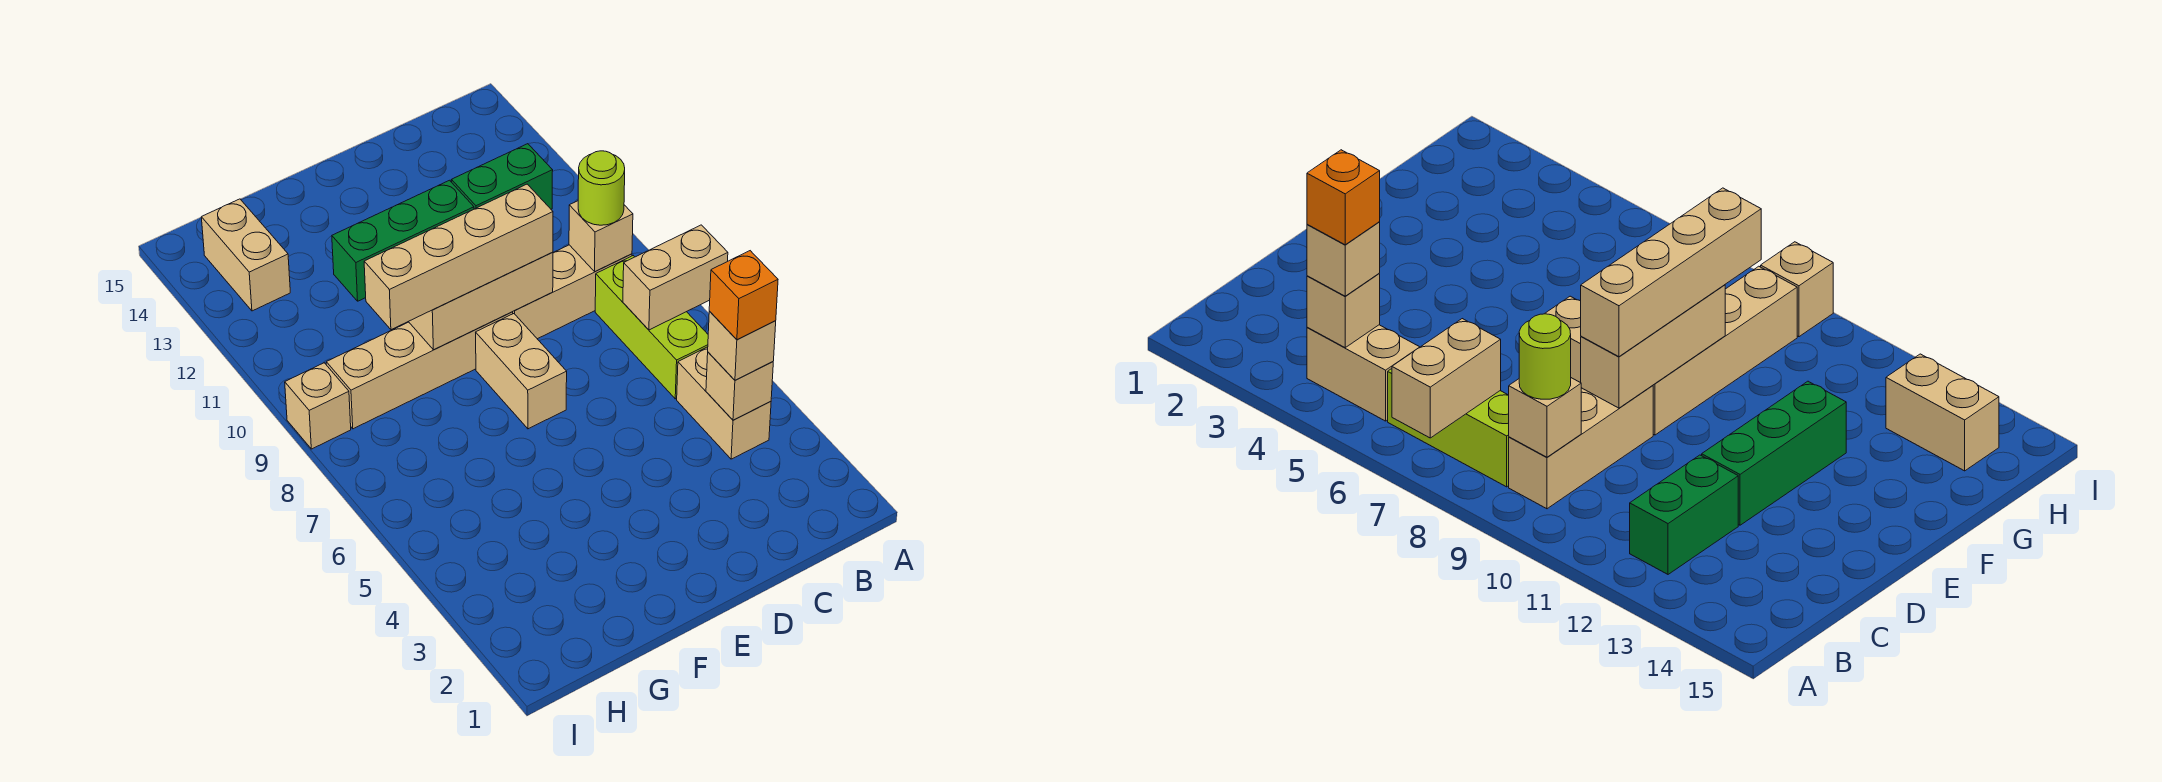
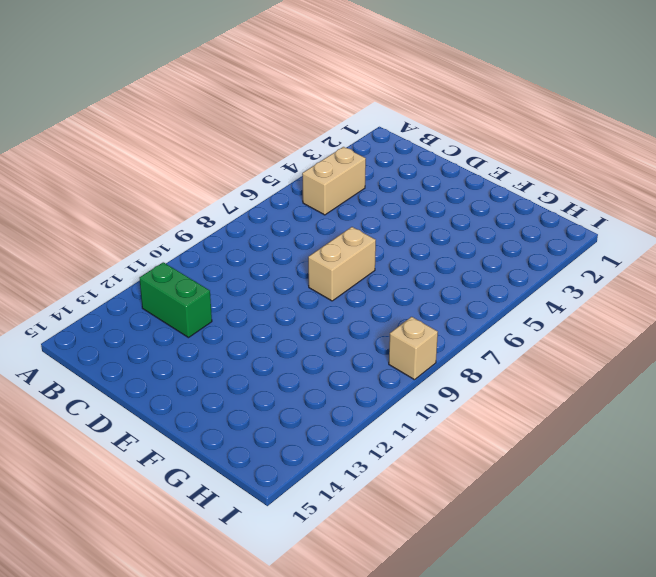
none -> lime brick B6:B8 level 1
none -> tan brick B9:D9 level 1
none -> green brick D12:F12 level 1

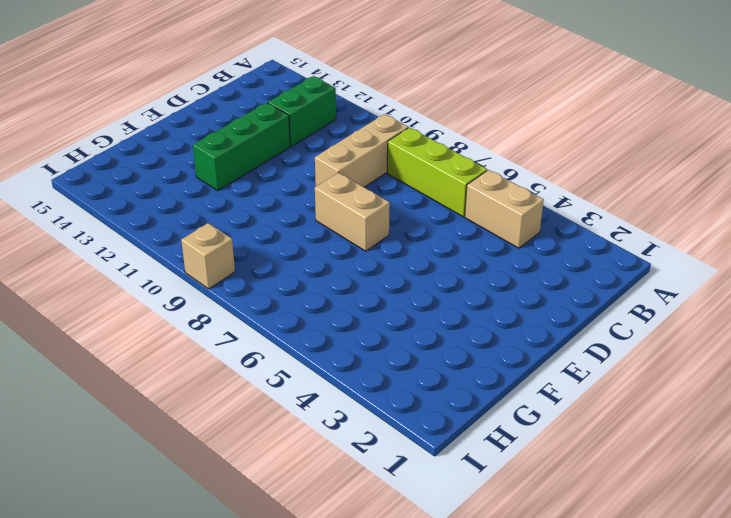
none -> tan brick E9:H9 level 1
none -> tan brick H13:H14 level 1
none -> tan brick A7:B7 level 2

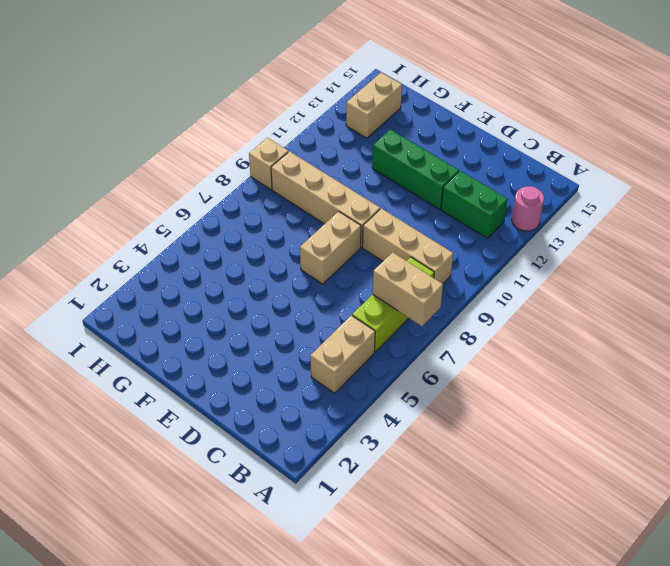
pink round brick A13 level 1 -> none
none -> tan brick B4 level 2
none -> tan brick B9 level 2
none -> tan brick D9:F9 level 2

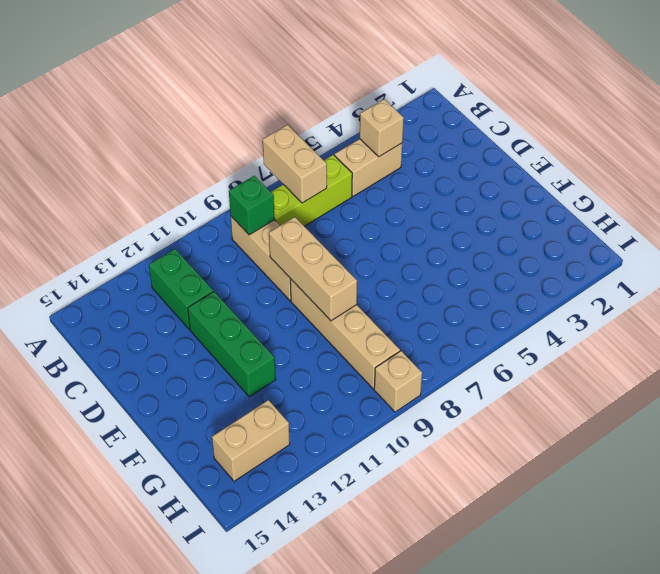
green brick B9 level 2 -> tan brick B9 level 2
none -> tan brick E7:E8 level 1
none -> tan brick B4 level 3
none -> lime round brick B9 level 3

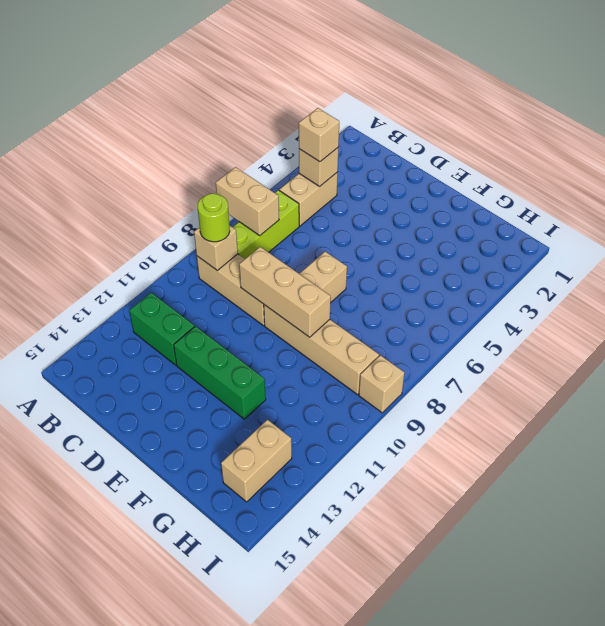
none -> tan brick D9:G9 level 3
none -> orange brick B4 level 4

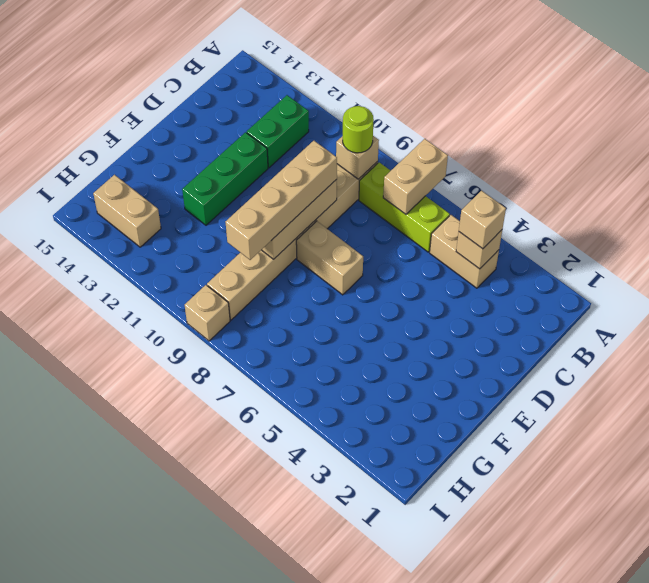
none -> orange brick B4 level 4

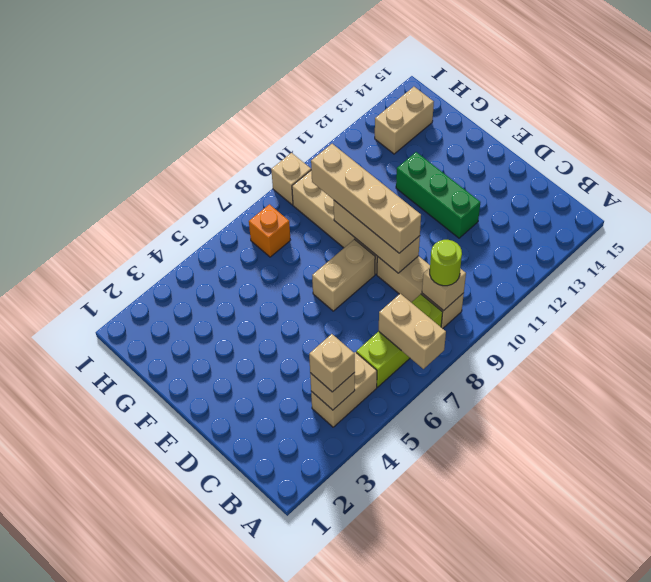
orange brick H7 level 1 -> orange brick B4 level 4
none -> green brick B12:C12 level 1

